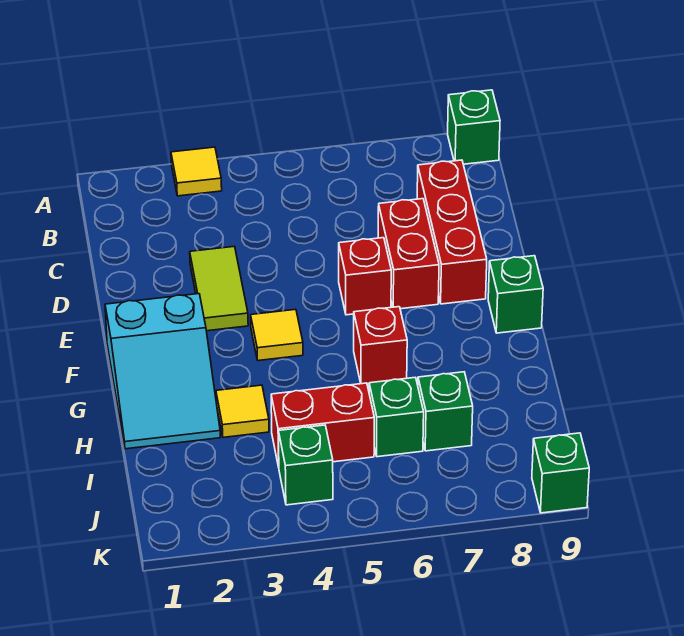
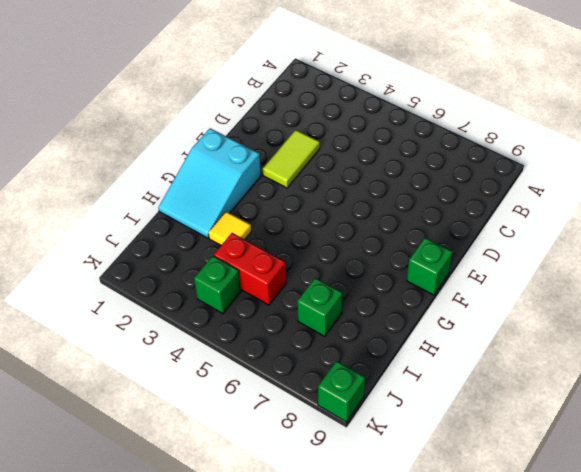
none -> yellow tile A3 level 1
none -> green brick A9 level 1
none -> red brick C8:E8 level 1

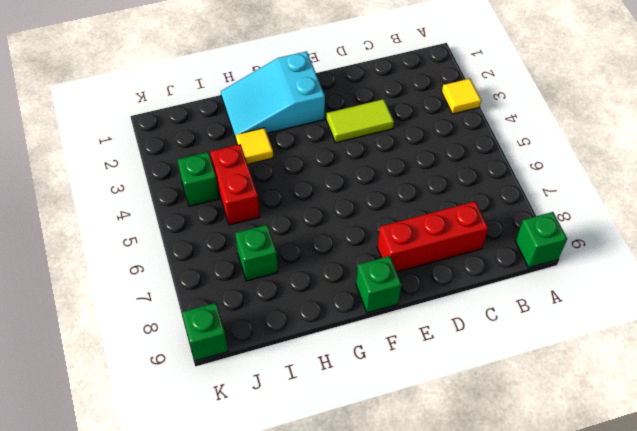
none -> red brick D7:E7 level 1
none -> red brick E6 level 1
none -> yellow tile F4 level 1

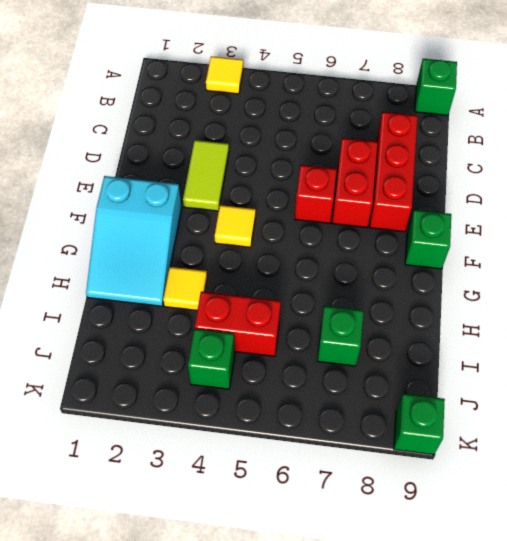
none -> red brick G6 level 1
none -> green brick I6 level 1

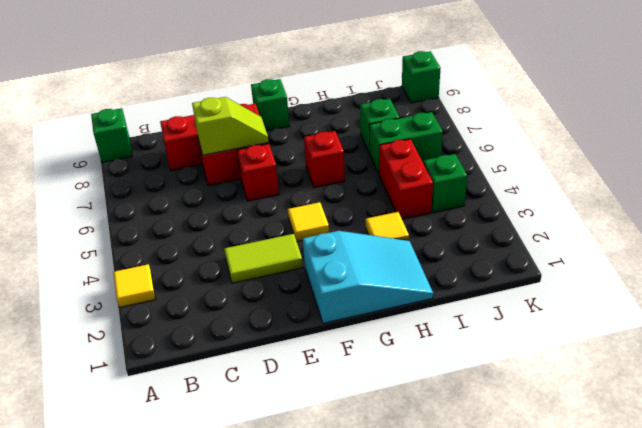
lime slope D7:E7 level 2 top D -> none
green brick I6:J6 level 1 -> green brick I6 level 1

